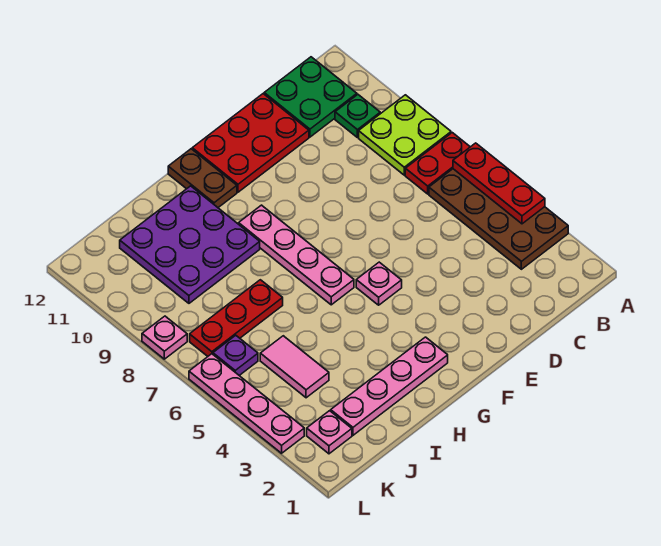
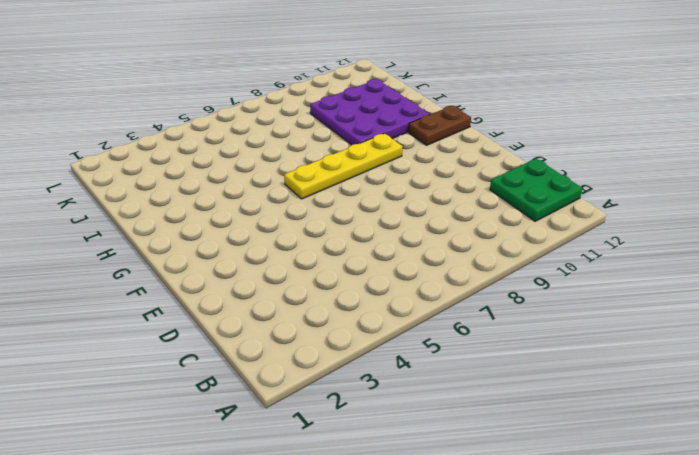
yellow plate G6:G9 level 1 -> pink plate G6:G9 level 1
none -> brown plate A3:B6 level 1
none -> red plate A7:B7 level 1
none -> lime plate A8:B9 level 1

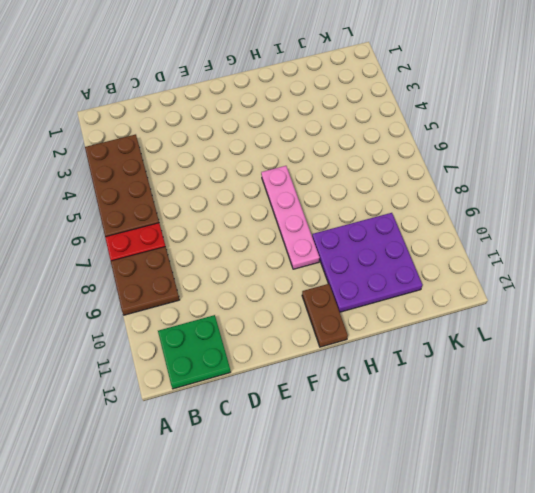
brown plate A8:B9 level 1 -> lime plate A8:B9 level 1
none -> green plate B10 level 1
none -> red plate D11:F12 level 1
none -> pink plate F5 level 1

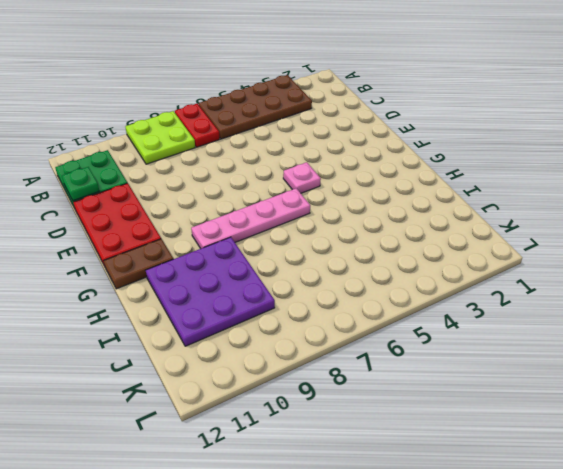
green plate C12 level 2 -> green plate B10 level 1
none -> pink plate G2:J2 level 1
none -> red plate I7:K7 level 1
none -> pink tile J4:J5 level 1

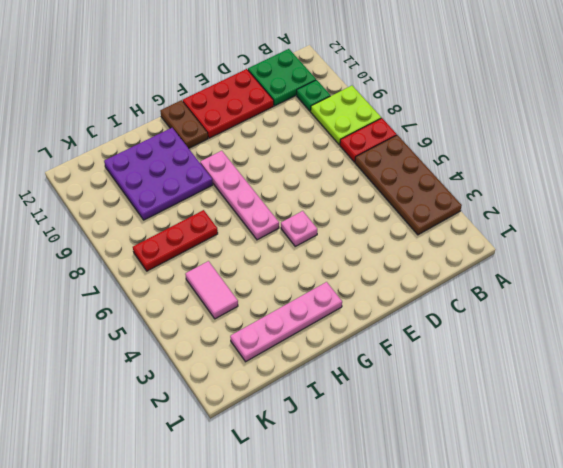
none -> pink plate K2 level 1
none -> purple plate K6 level 1
none -> pink plate L3:L6 level 1

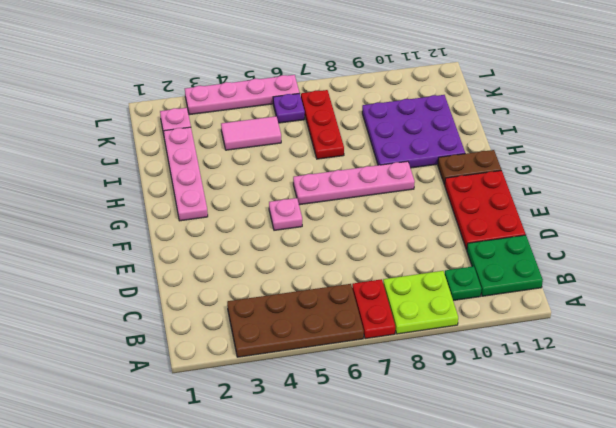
none -> pink plate L8 level 1
none -> red plate A4:A6 level 2

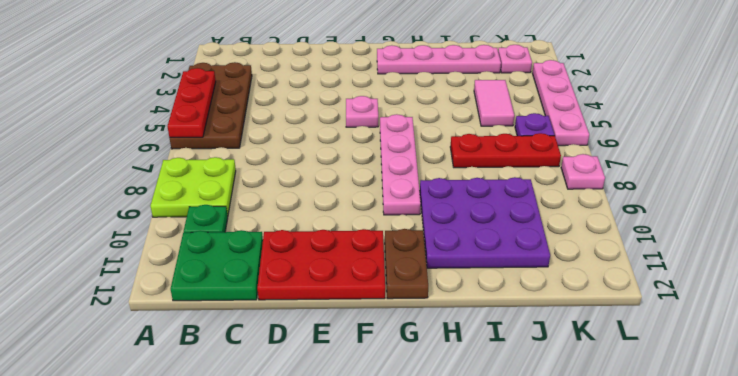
none -> red plate A7:B7 level 1

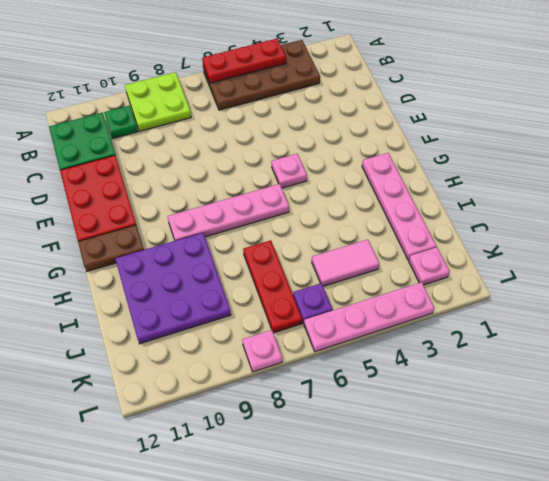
none -> red plate A7:B7 level 1

